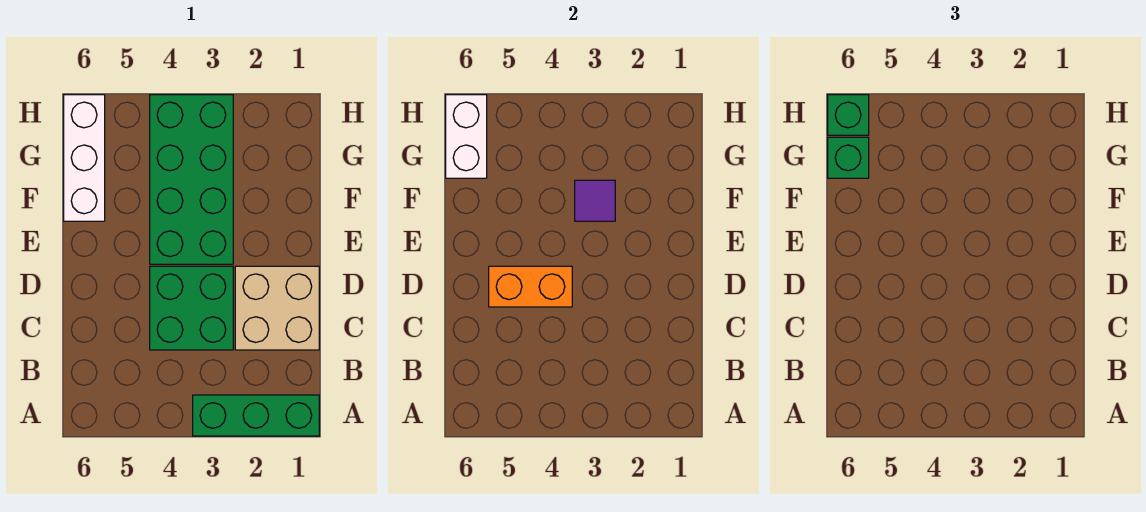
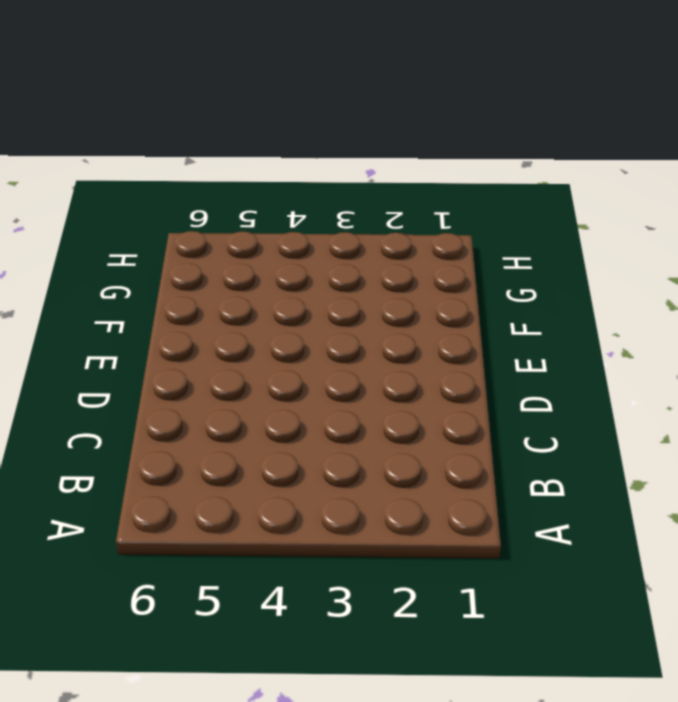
none -> green brick A1:A3 level 1
none -> tan brick C1:D2 level 1

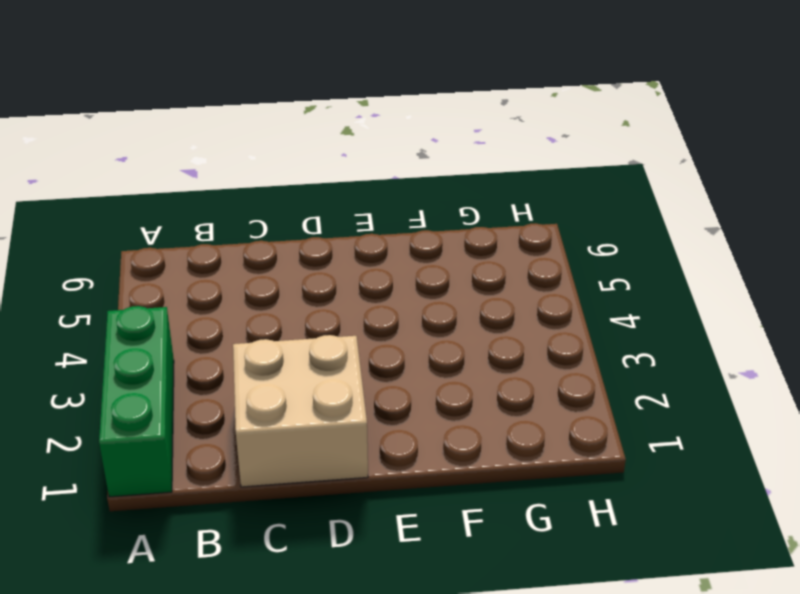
none -> green brick C3:D4 level 1
none -> green brick E3:H4 level 1

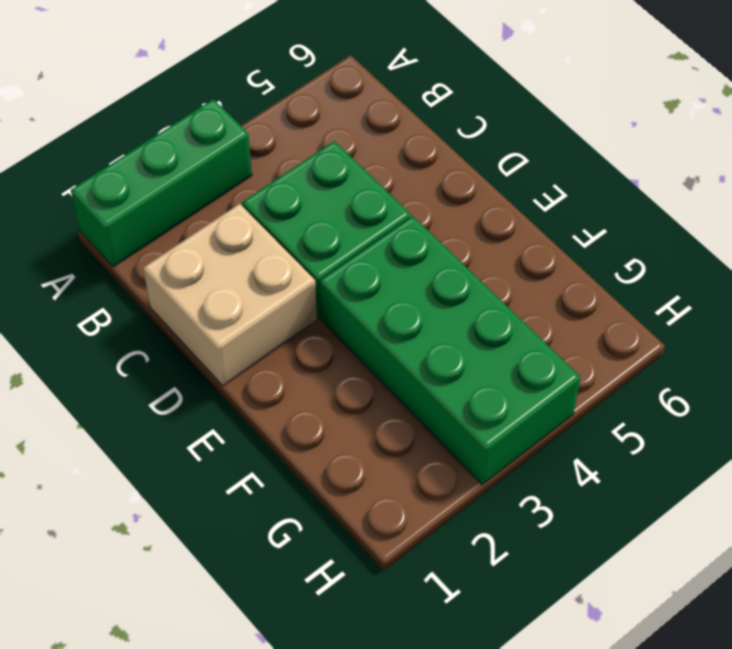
none -> white brick F6:H6 level 1
none -> orange brick D4:D5 level 2

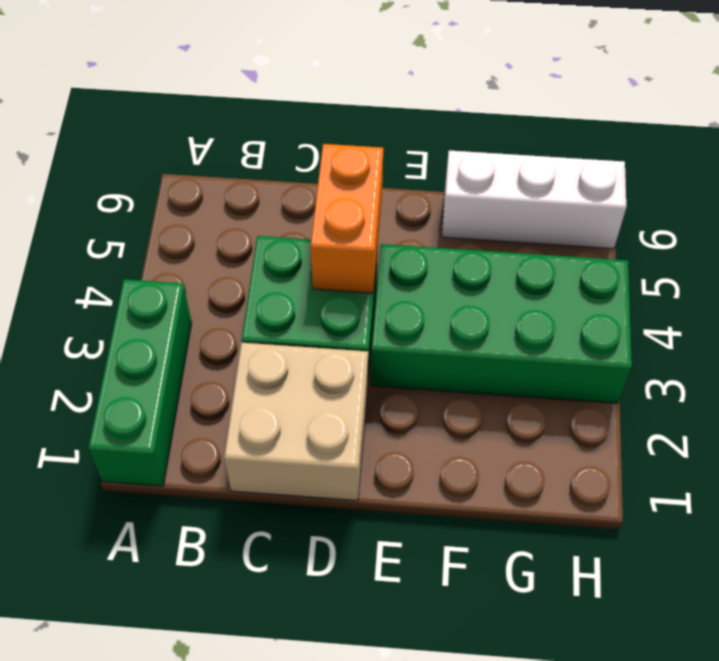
none -> purple tile F3 level 2
none -> white brick G6:H6 level 2

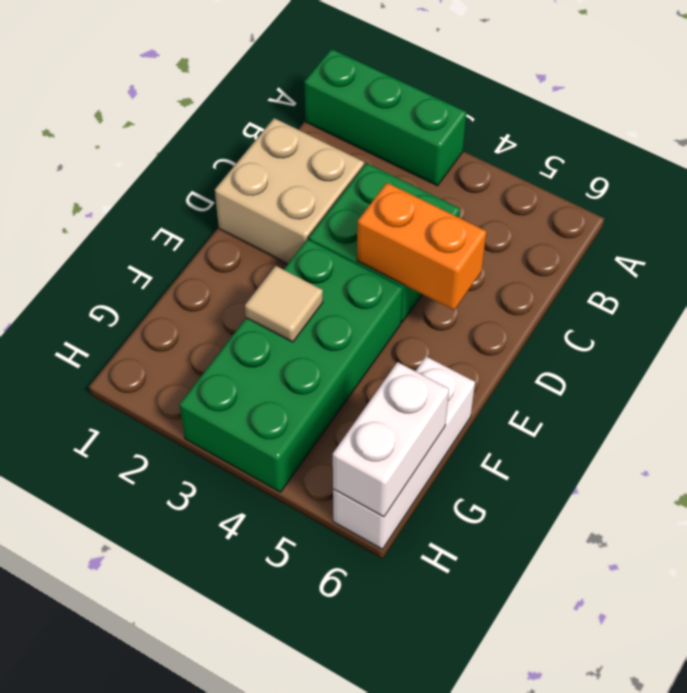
tan tile F3 level 2 -> purple tile F3 level 2
none -> green brick G6 level 3
none -> green brick H6 level 3

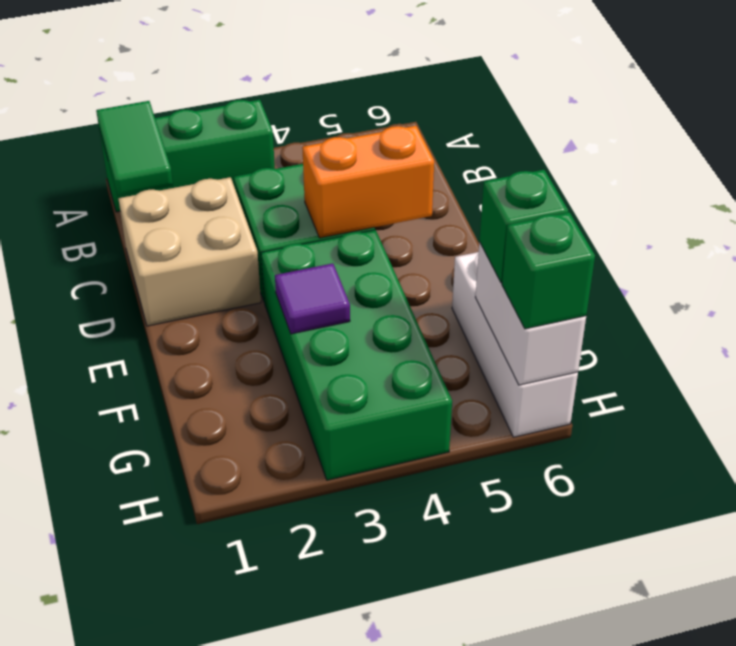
green tile A1:B1 level 2 -> none

